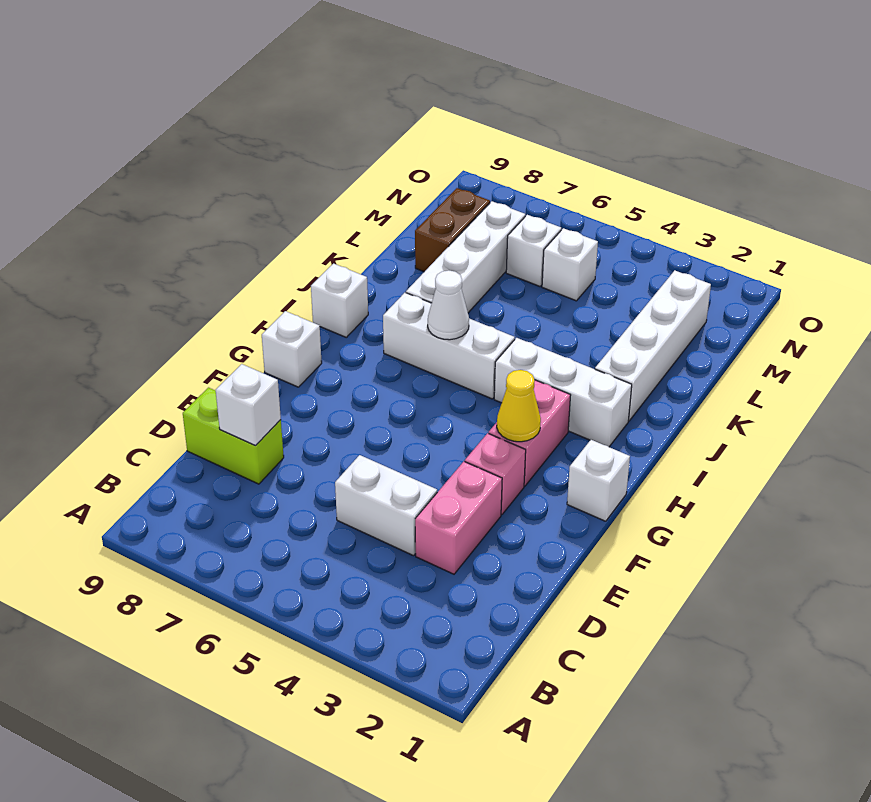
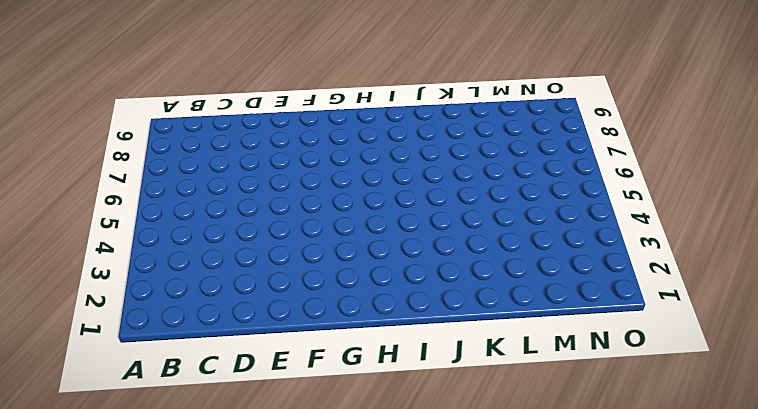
none -> pink brick D3:E3 level 1
none -> white brick D4:D5 level 1
none -> lime brick D8:D9 level 1

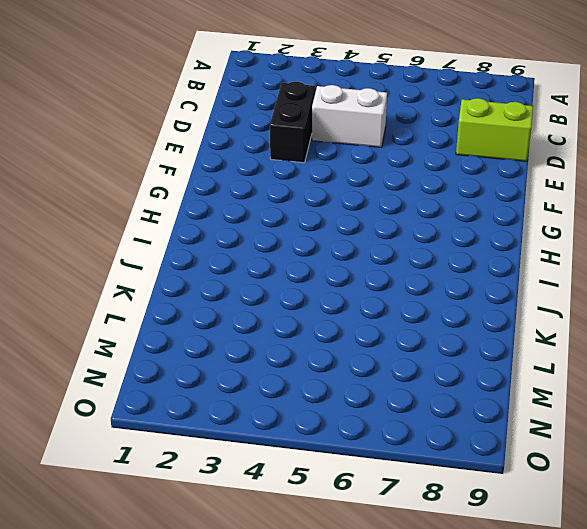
black brick D3:E3 level 1 -> pink brick D3:E3 level 1
none -> pink brick F3 level 1
none -> white brick G1 level 1
none -> pink brick G3:H3 level 1

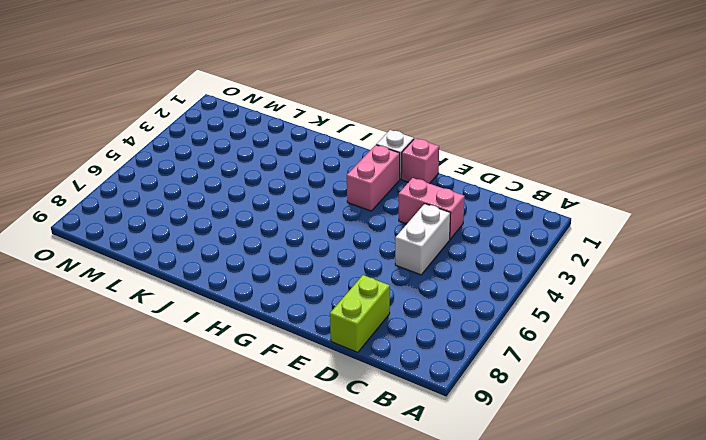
pink brick F1 level 1 -> pink brick F3 level 1
pink brick G2:G3 level 1 -> pink brick G3:H3 level 1
none -> white brick G9 level 1
none -> white brick I2:I4 level 1
none -> white brick I5:I7 level 1

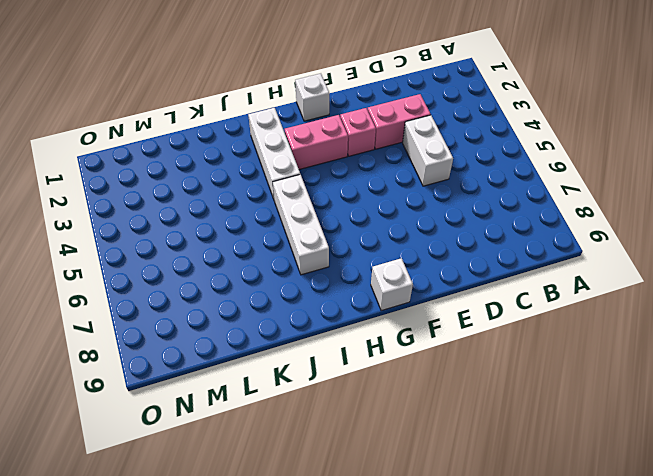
none -> lime brick D8:D9 level 1
none -> white brick I9 level 1
none -> white brick J2:M2 level 1

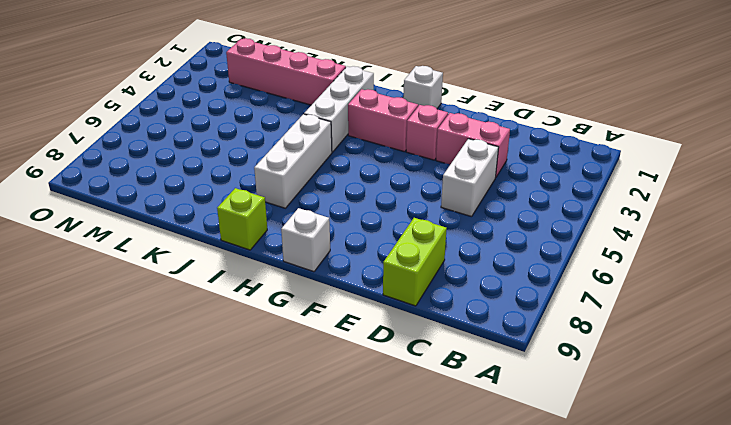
lime brick I9 level 1 -> white brick I9 level 1
pink brick J2:M2 level 1 -> white brick J2:M2 level 1
none -> white brick J7:M7 level 1
none -> brown brick L8:M8 level 1
none -> white brick M5 level 1

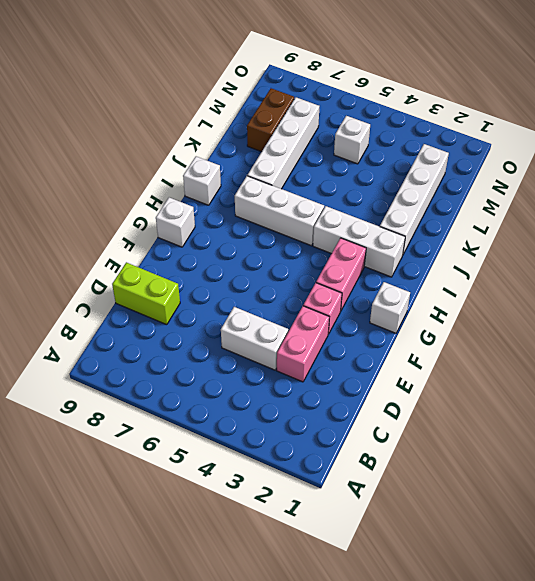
none -> white brick M6 level 1
none -> white brick D8 level 2
none -> yellow cone G3 level 2

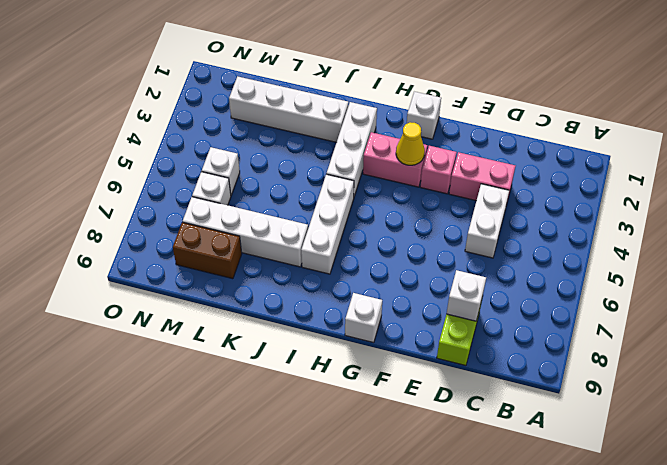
none -> white brick I9 level 1
none -> white cone I6 level 2

